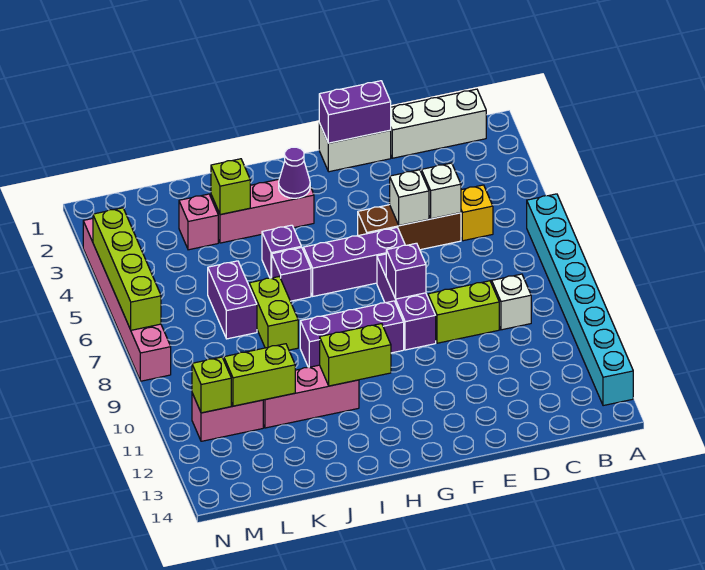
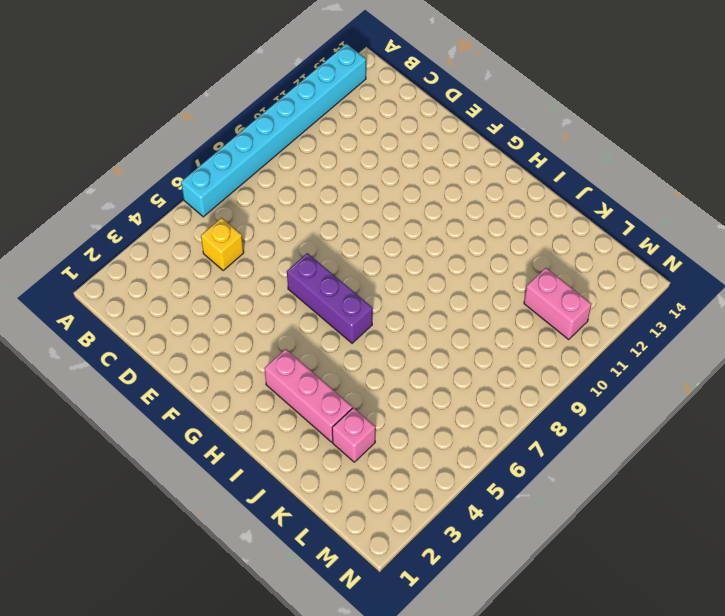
none -> white brick B1:D1 level 1
none -> white brick C9 level 1
none -> brown brick D5:F5 level 1

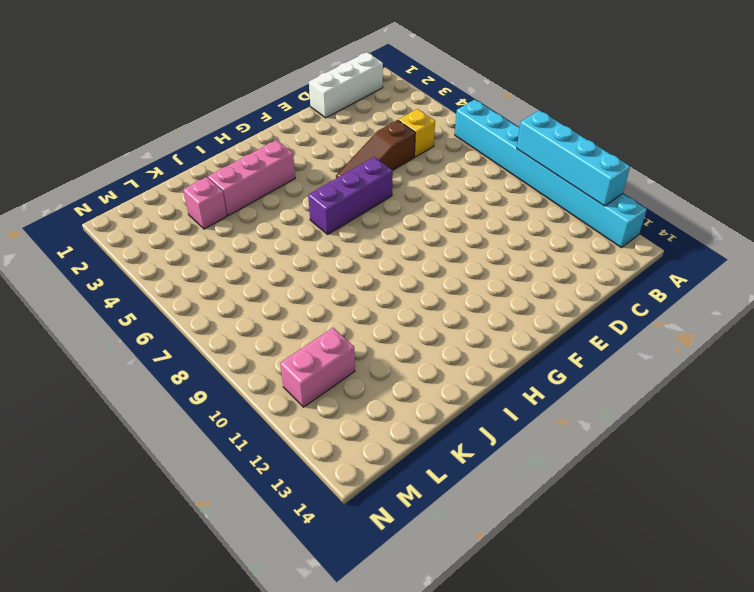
cyan brick A9:A12 level 2 -> none
brown slope D5:F5 level 1 top D -> brown brick D5:F5 level 1
none -> white brick C9 level 1
none -> lime brick D9:E9 level 1
none -> white brick E1:F1 level 1

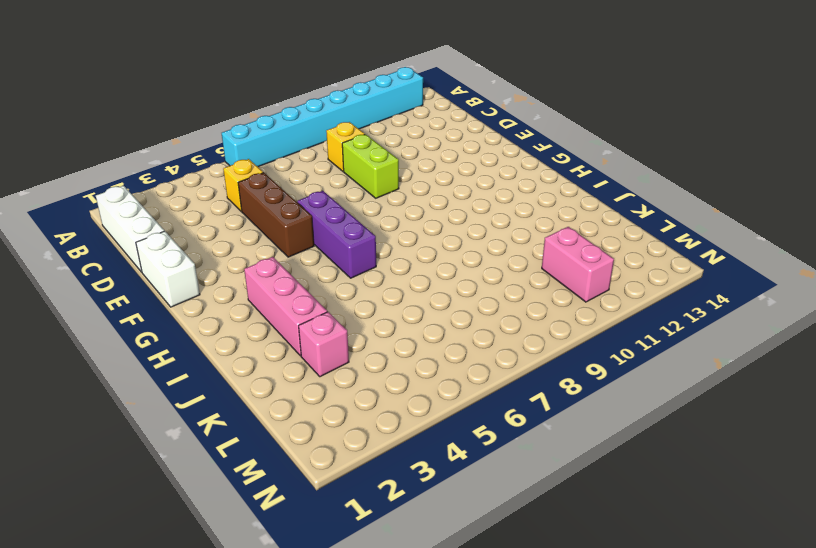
yellow brick C9 level 1 -> white brick C9 level 1
none -> purple brick F7:F9 level 1
none -> purple brick G9:I9 level 1
none -> purple brick I5 level 1

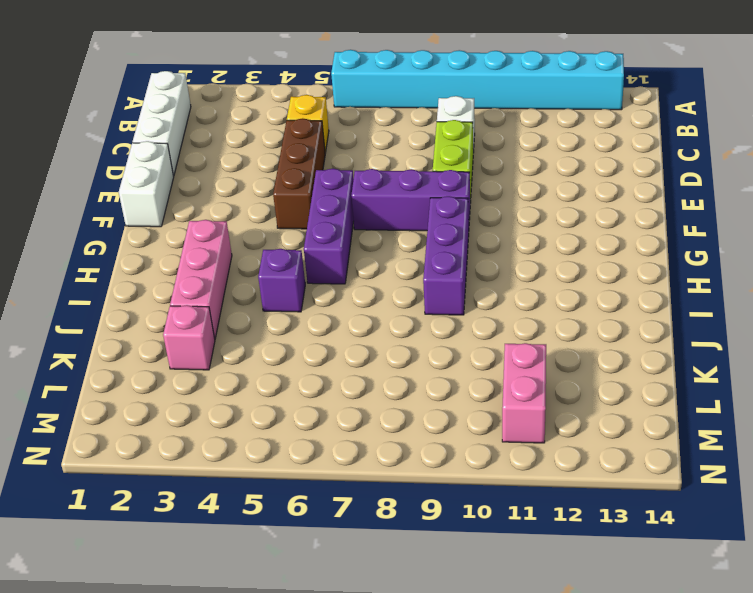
none -> purple brick I6 level 1
none -> pink brick I11:K11 level 1
none -> lime brick J7:J8 level 1

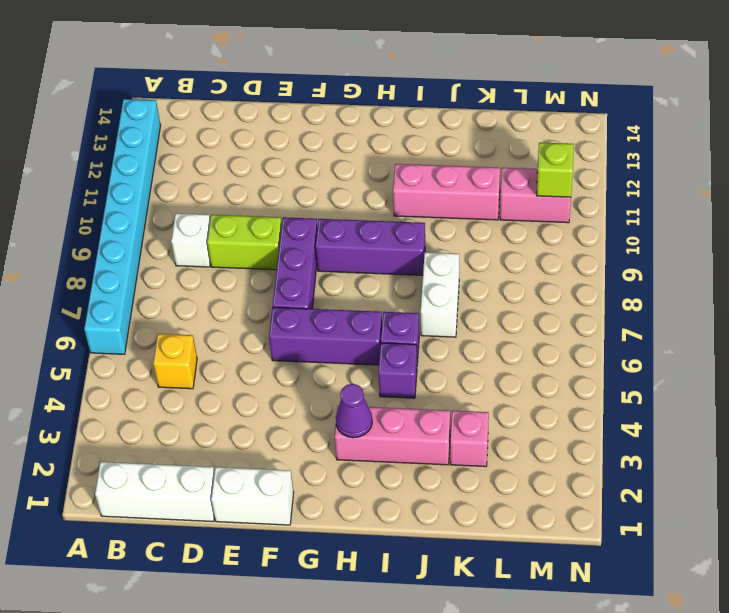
white brick J7:J8 level 1 -> lime brick J7:J8 level 1
none -> brown brick D5:F5 level 1
none -> purple brick K6:K7 level 1
none -> pink brick N3:N8 level 1

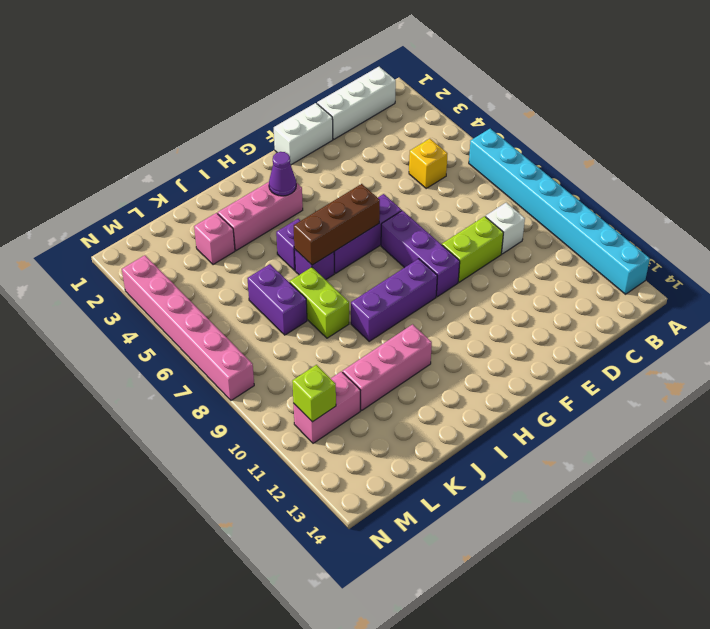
brown brick G6:I6 level 2 -> brown brick D5:F5 level 1
none -> white brick D5 level 2
none -> purple brick E1:F1 level 2
none -> white brick E5 level 2

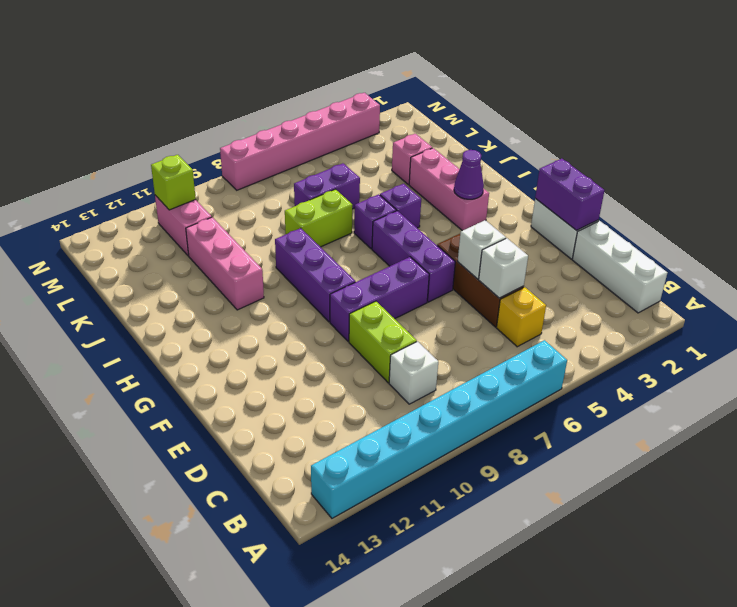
none -> purple brick F8 level 2
none -> lime brick H11:I11 level 2
none -> lime brick J3 level 2

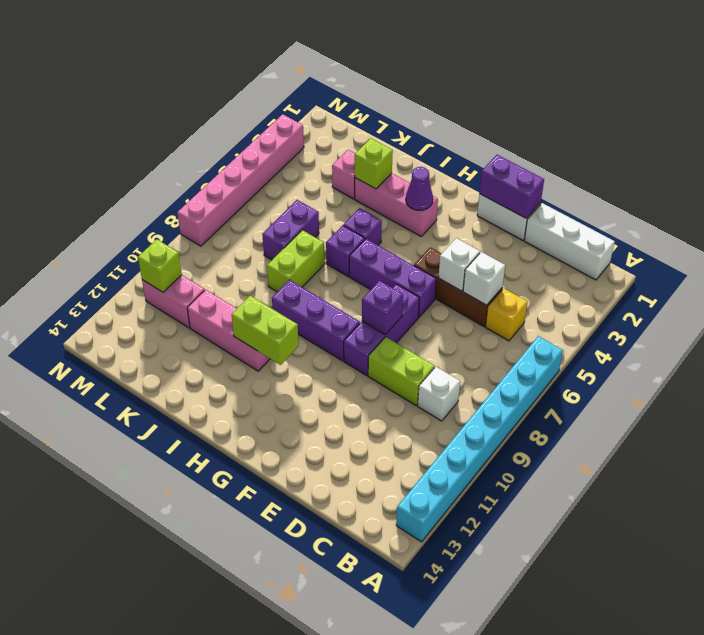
none -> lime brick K11:L11 level 2
none -> lime brick N4:N7 level 2

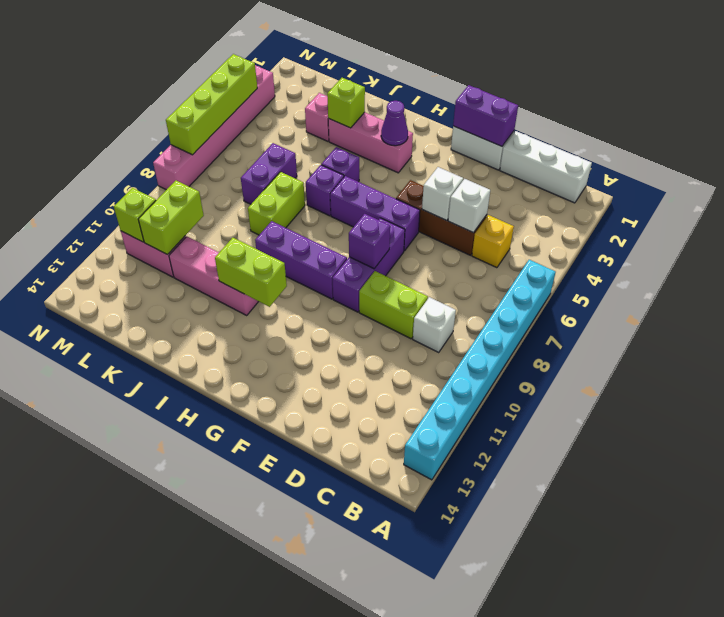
lime brick L10:L11 level 2 -> lime brick K11:L11 level 2

